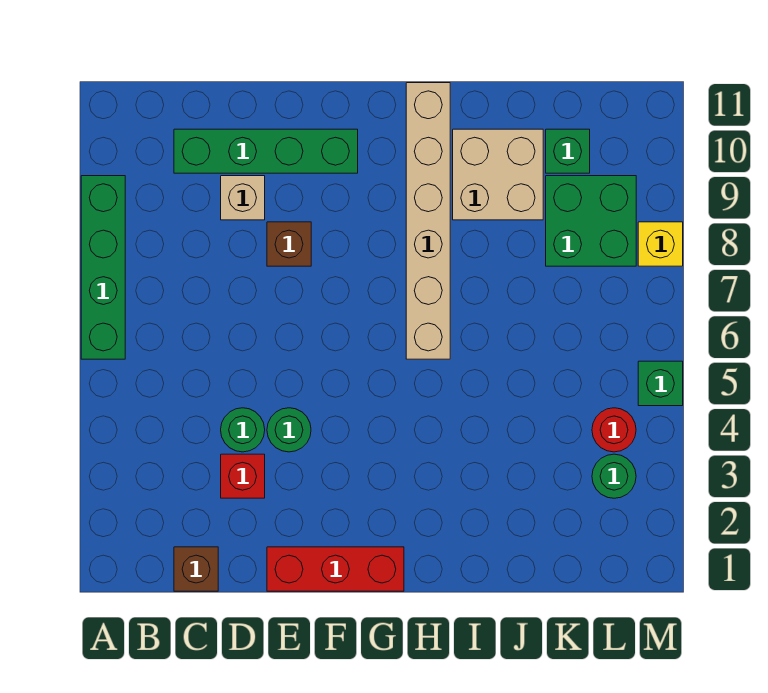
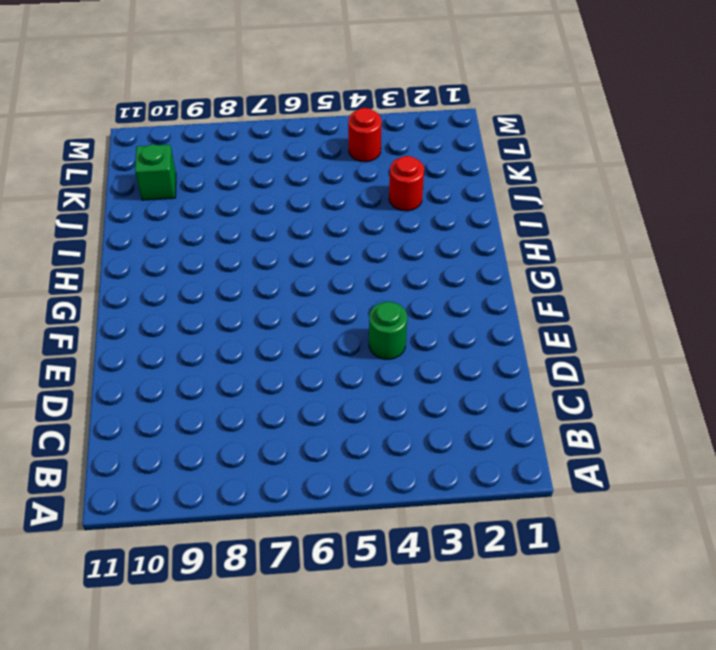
red round brick J3 level 1 -> none
none -> green brick A6:A9 level 1
none -> brown brick C1 level 1
none -> green brick C10:F10 level 1

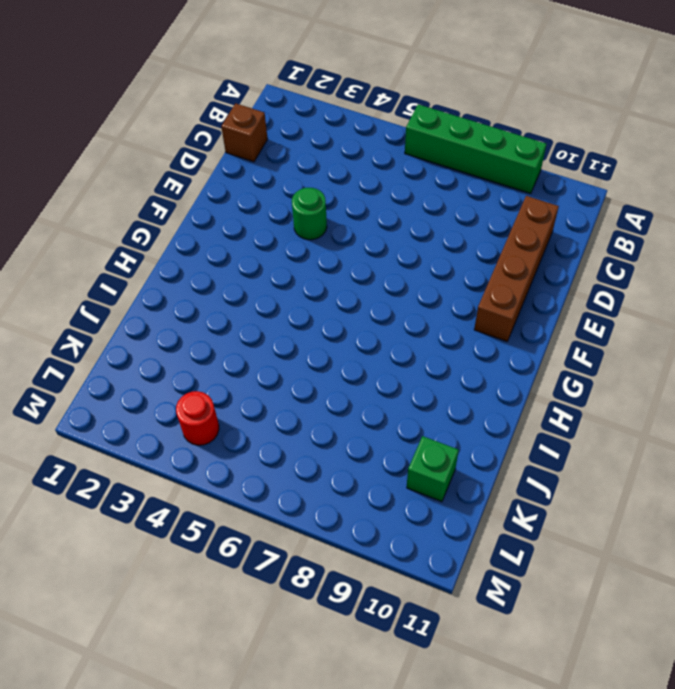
brown brick C10:F10 level 1 -> green brick C10:F10 level 1
none -> red brick D3 level 1
none -> green round brick D4 level 1
none -> tan brick D9 level 1

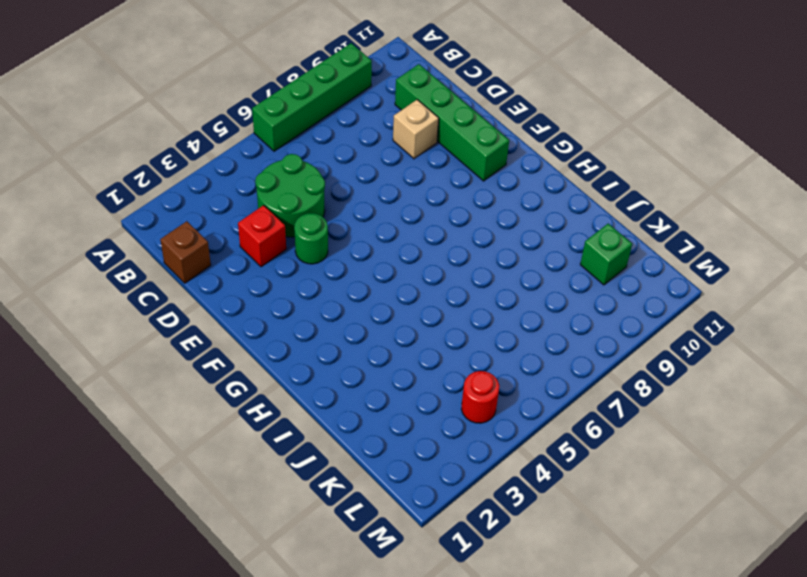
green round brick C4:D5 level 1 -> green round brick D4 level 1
none -> red brick E1:G1 level 1
none -> brown brick E8 level 1
none -> tan brick H6:H11 level 1

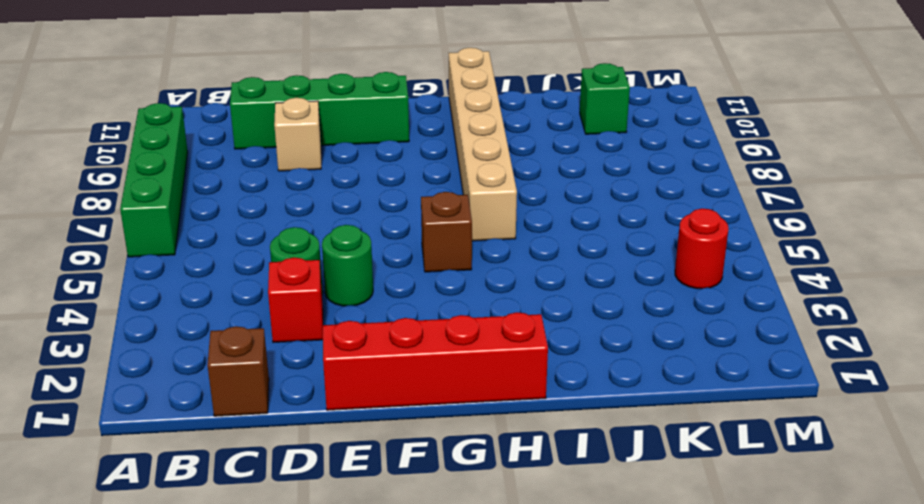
red brick E1:H1 level 1 -> red brick E1:G1 level 1
brown brick G5 level 1 -> brown brick E8 level 1
none -> tan brick I9:J10 level 1
none -> green brick K8:L9 level 1
none -> green round brick L3 level 1

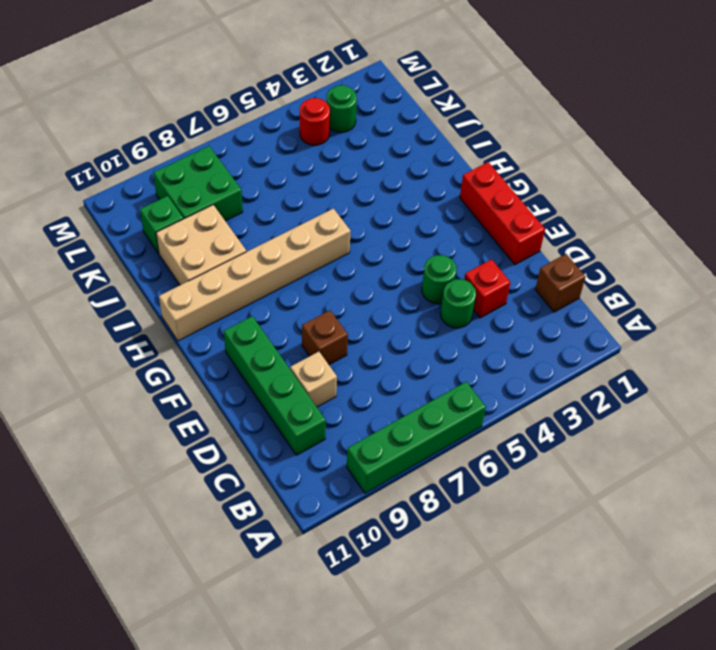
none -> green brick M5 level 1
none -> yellow brick M8 level 1

